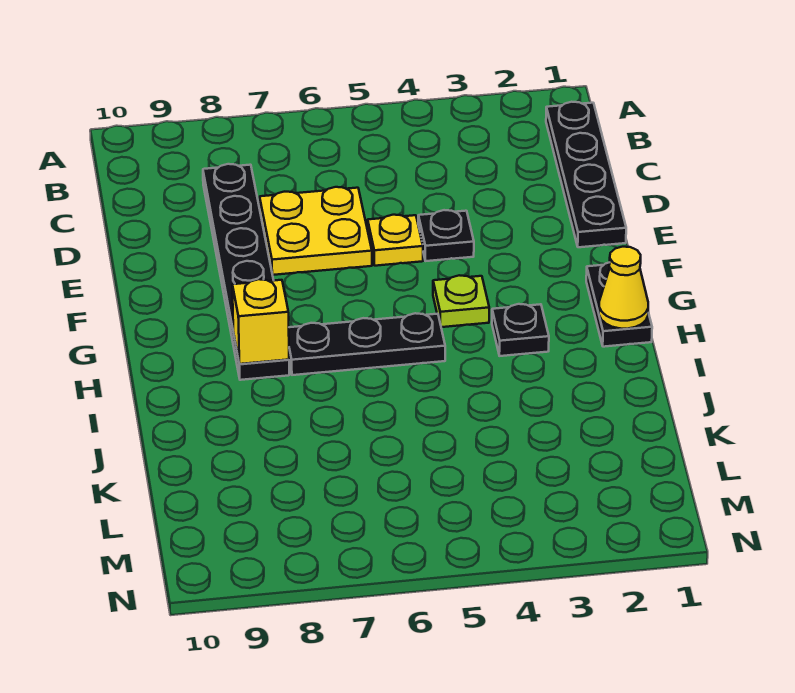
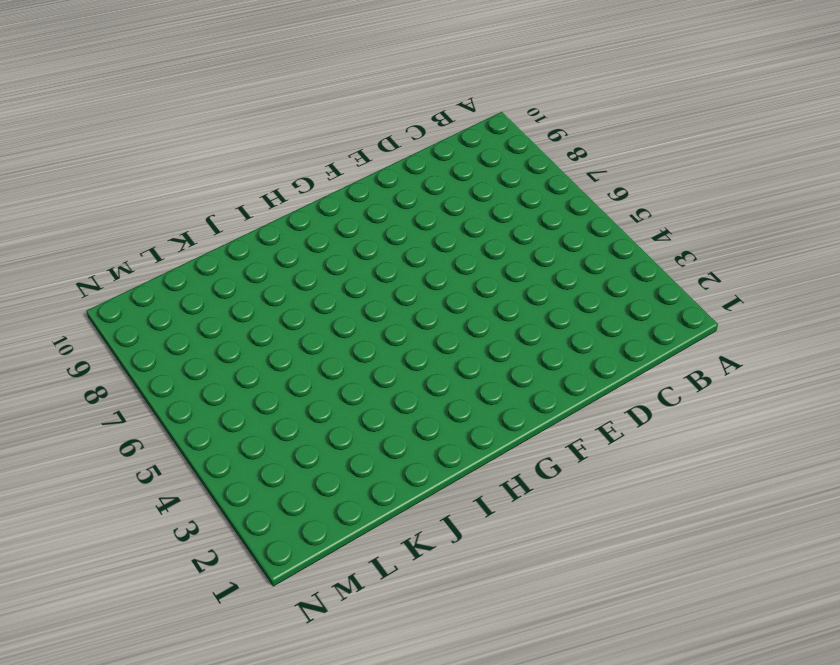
none -> black plate B1:E1 level 1
none -> black plate C8:H8 level 1

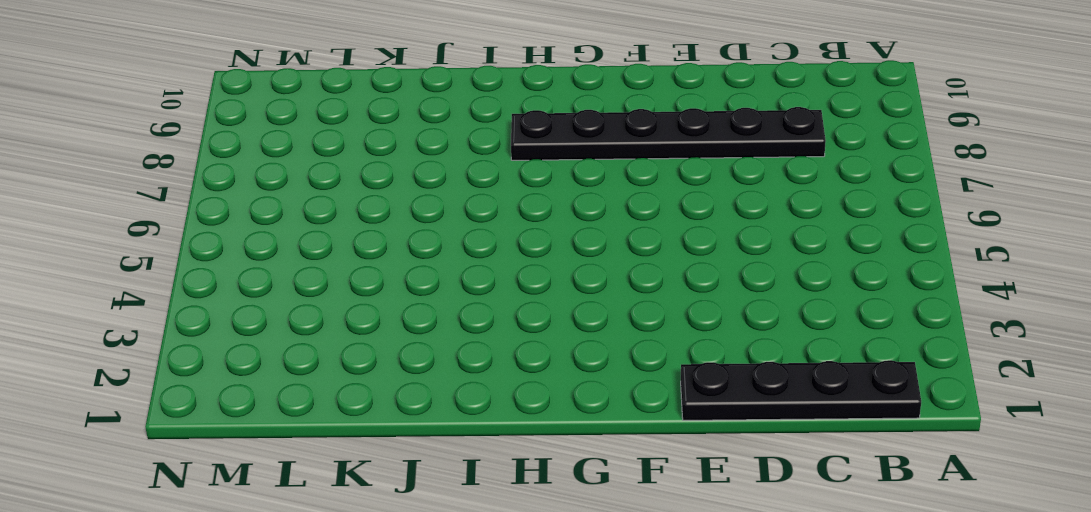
none -> yellow plate D6:E7 level 1
none -> black plate E4 level 1

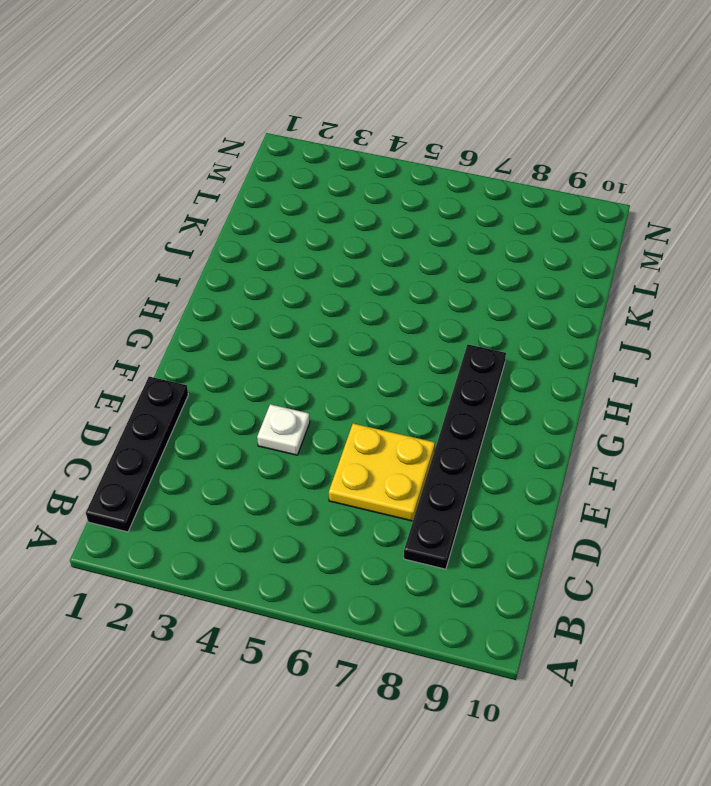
white plate E4 level 1 -> black plate E4 level 1
none -> yellow plate E5 level 1
none -> black plate G1:H1 level 1

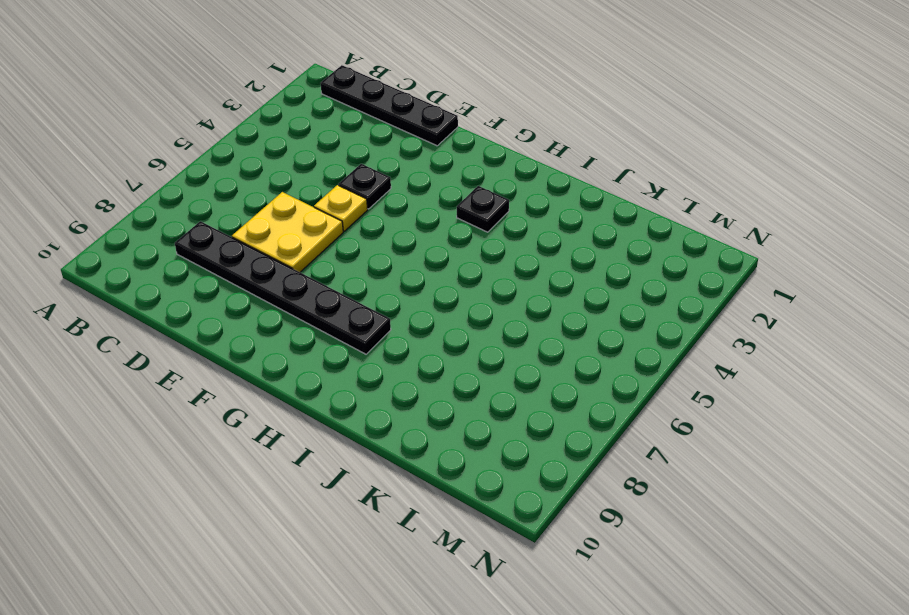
none -> black plate G1:H1 level 1
none -> lime plate G4 level 1

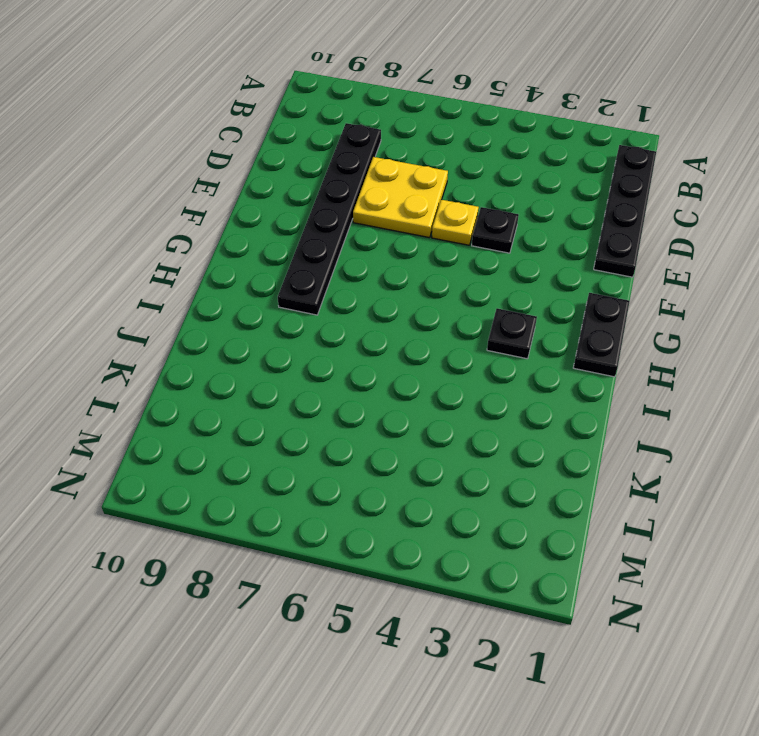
none -> lime plate G4 level 1
none -> black plate H5:H7 level 1

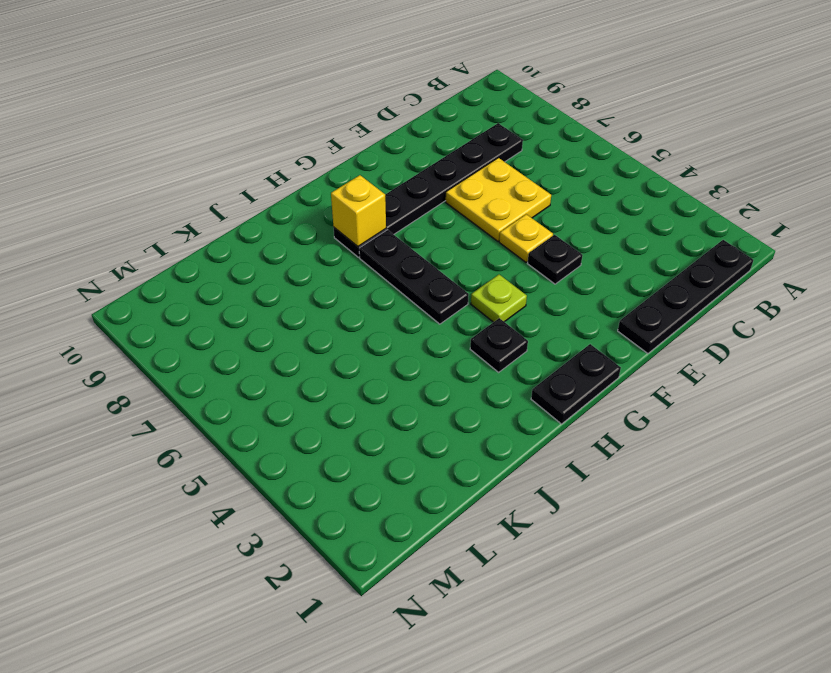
none -> yellow cone H1 level 2

